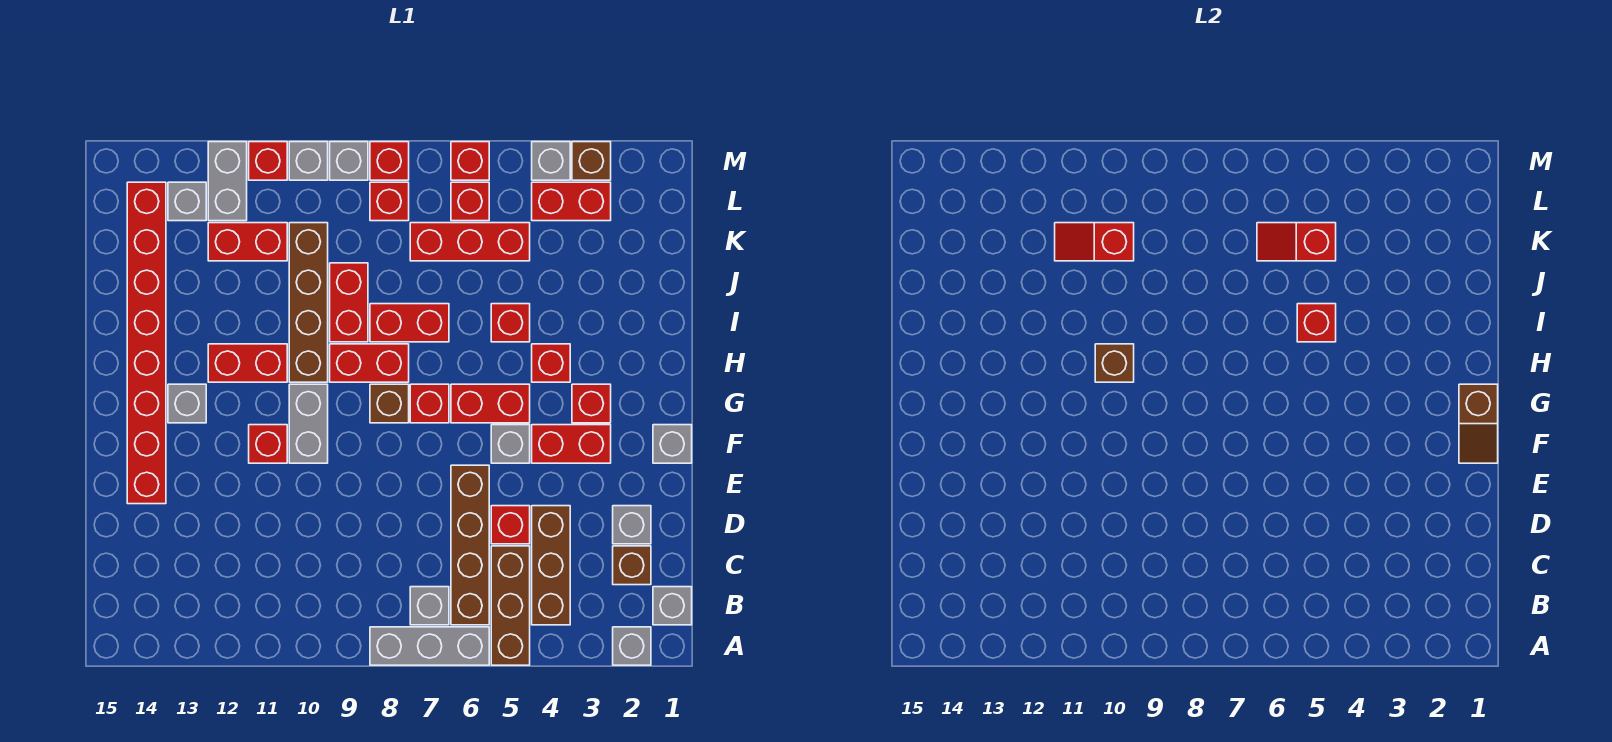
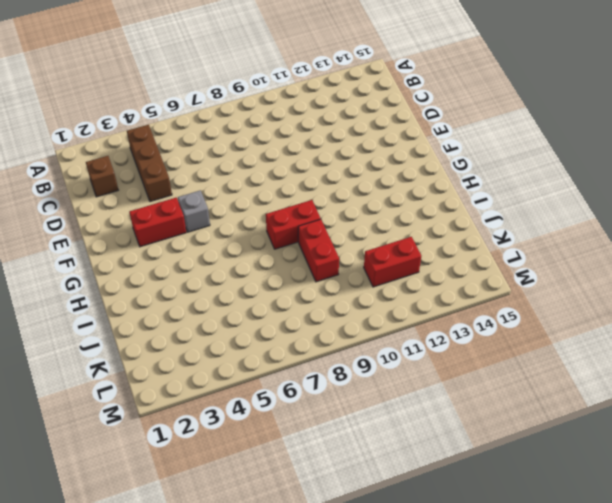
none -> grey brick A2 level 1
none -> brown brick A5:C5 level 1
none -> grey brick A6:A8 level 1
none -> grey brick B1 level 1

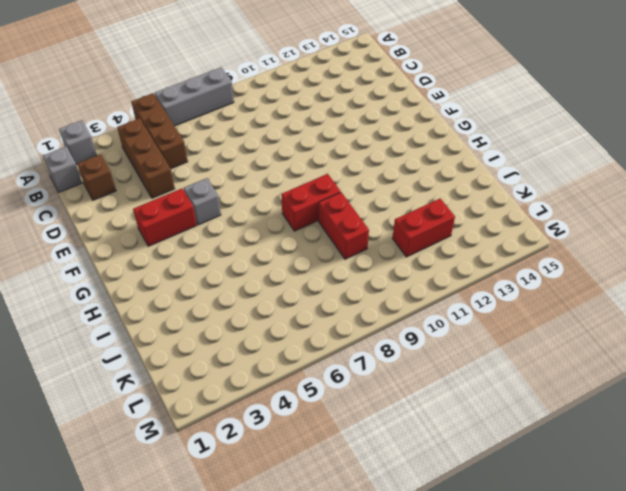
none -> brown brick B6:E6 level 1
none -> grey brick B7 level 1
none -> grey brick D2 level 1
none -> red brick D5 level 1

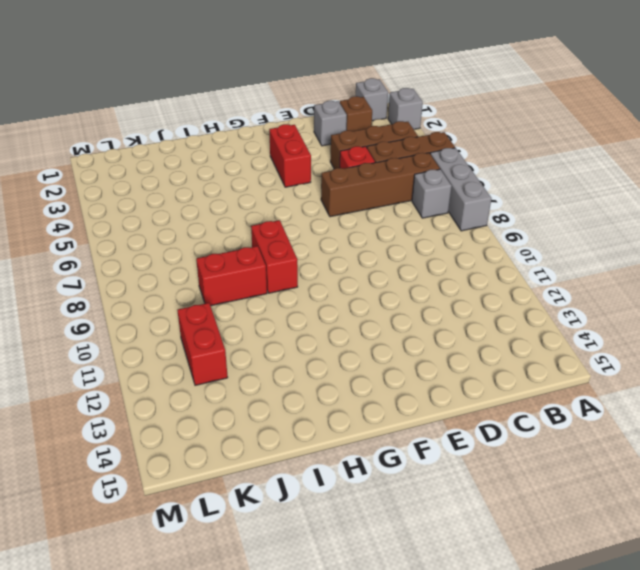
none -> red brick E14:L14 level 1
none -> grey brick F1 level 1
none -> grey brick F5 level 1
none -> grey brick F10:G10 level 1

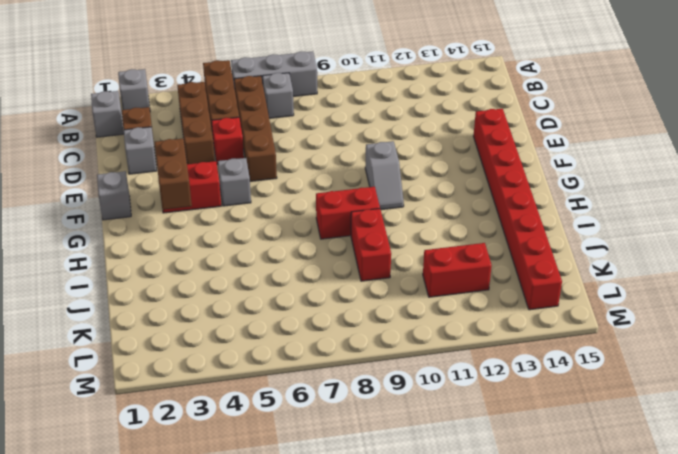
brown brick F3:G3 level 2 -> none
grey slope F10:G10 level 1 top F -> grey brick F10:G10 level 1
none -> red brick F11 level 1
none -> red brick G3 level 1
none -> red brick G5:G6 level 1
none -> red brick G7 level 1

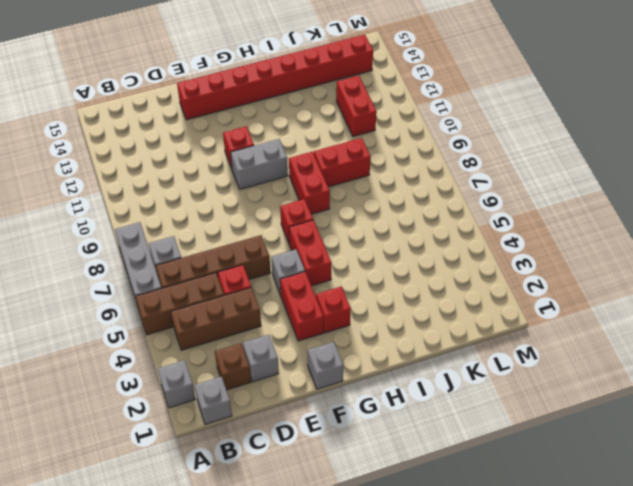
none -> brown brick G8 level 1
none -> grey brick G13 level 1
none -> red brick H4 level 1
none -> brown brick H10:K10 level 1

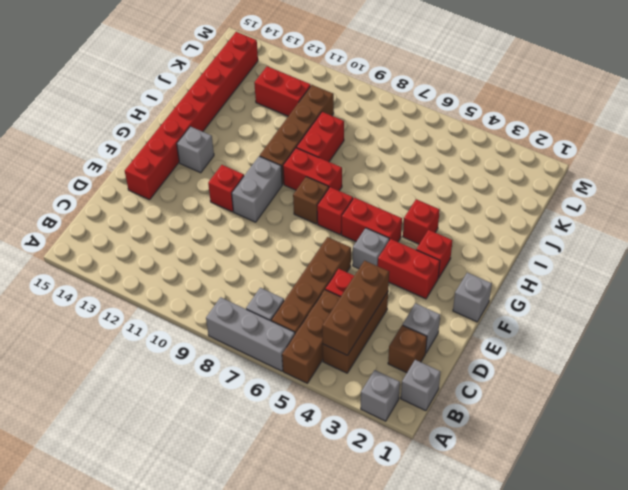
brown brick B4:D4 level 2 -> none
none -> red brick H11:H12 level 1
none -> red brick I5 level 1
none -> red brick I7:I8 level 1
none -> red brick K5:K7 level 1

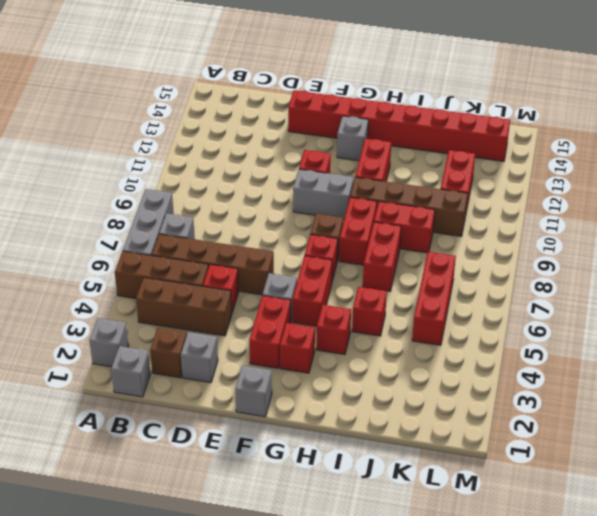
none -> red brick L3:L4 level 1
none -> red brick L6 level 1
none -> red brick L8 level 1
none -> grey brick L12:M12 level 1

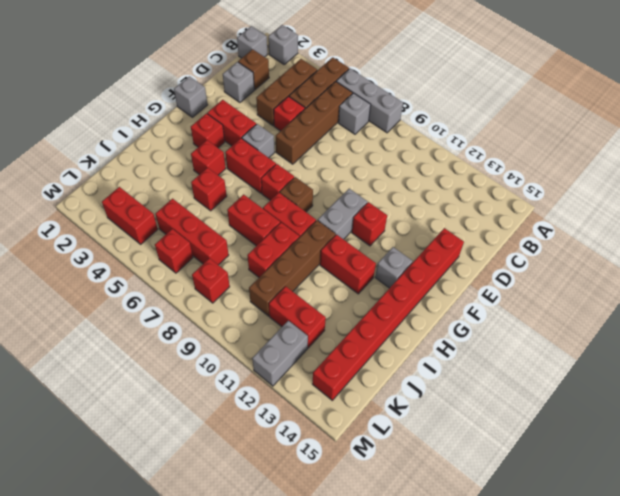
none -> grey brick L13 level 1
none -> brown brick M3 level 1
none -> grey brick M4 level 1
none -> red brick M6 level 1

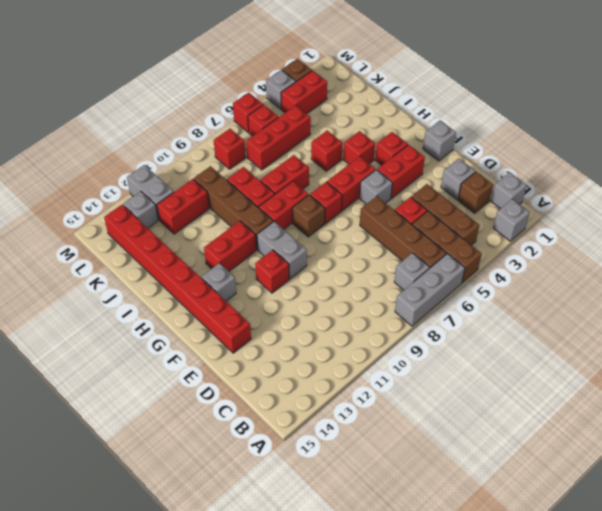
none -> red brick M8 level 1
none -> grey brick M9 level 1
none -> grey brick M10 level 1
none -> red brick M11 level 1

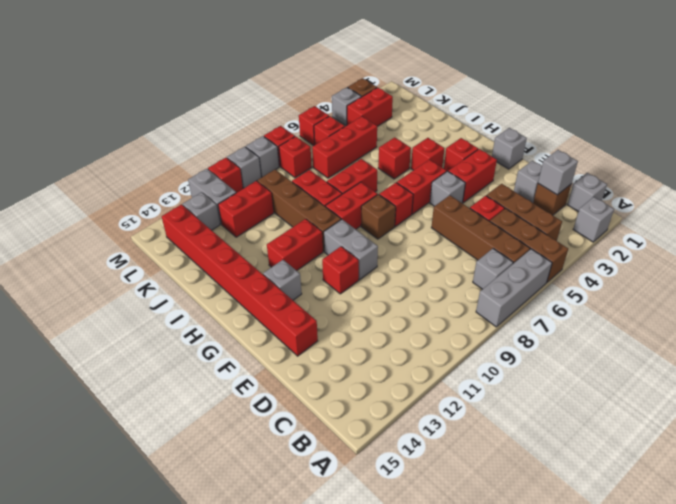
grey brick C2 level 2 -> none
none -> brown slope F1:G1 level 2 top G
none -> brown brick H10 level 2
none -> red brick I5 level 2
none -> red slope K5:K6 level 2 top 5

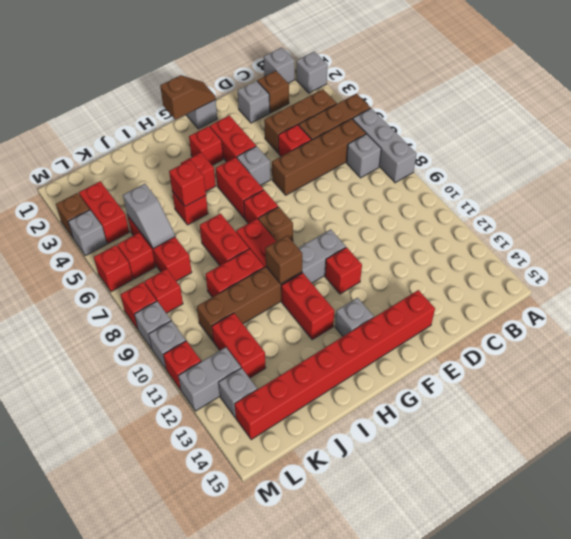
grey slope K5:K6 level 2 top 5 -> red slope K5:K6 level 2 top 5
none -> red slope K10:K11 level 2 top 10

